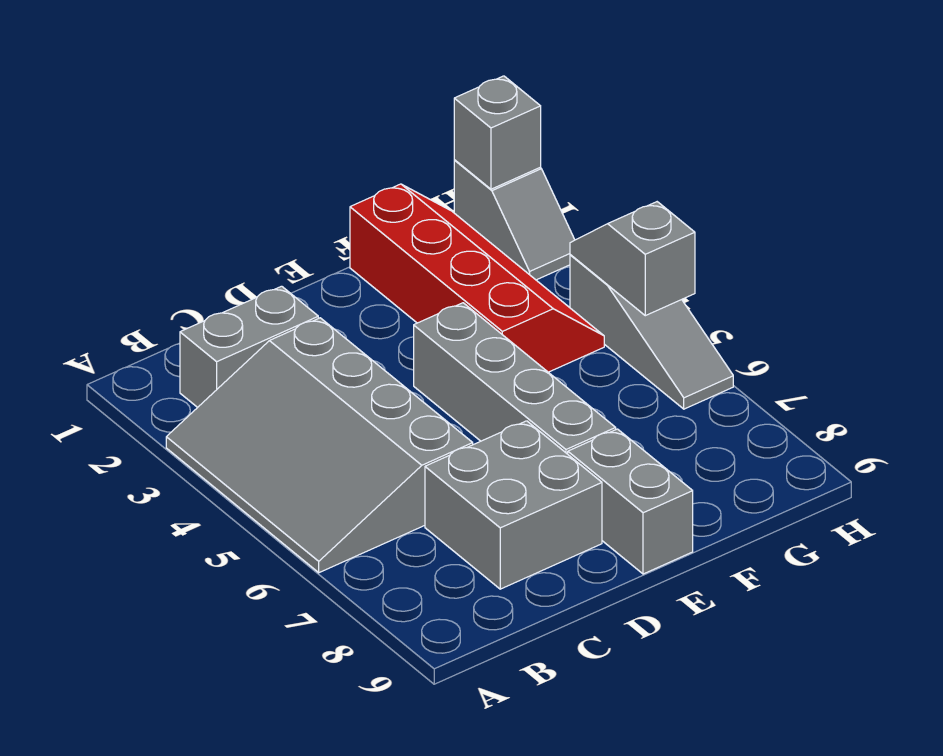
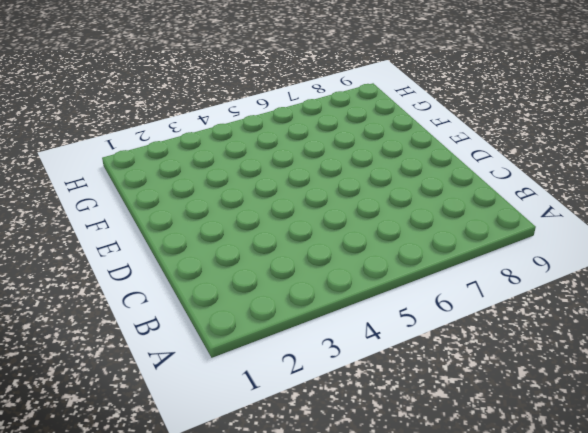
none -> grey slope A3:C6 level 1 top C
none -> grey brick B2:C2 level 1

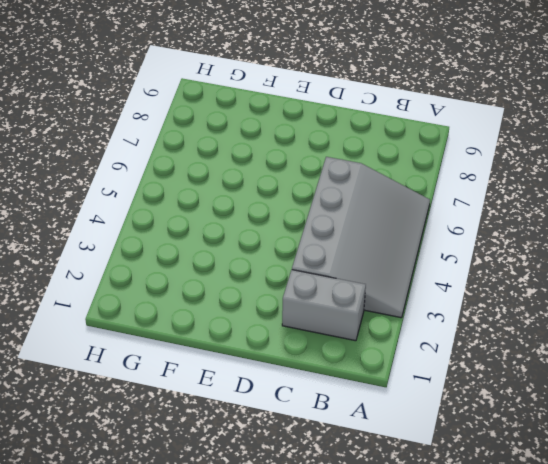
none -> grey brick C7:D8 level 1
none -> grey brick E4:E7 level 1

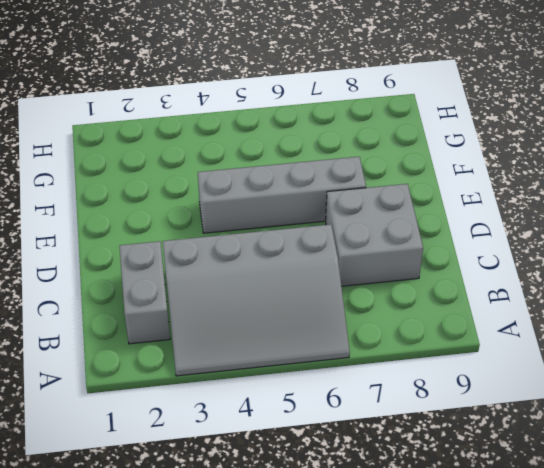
none -> grey brick E8:E9 level 1
none -> red slope F1:G4 level 1 top F

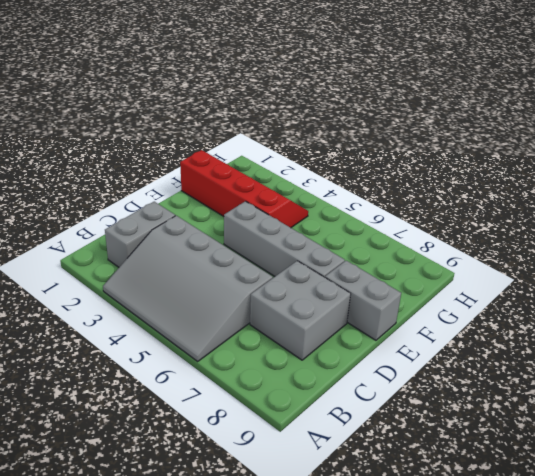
none -> grey slope H1:H2 level 1 top 1
none -> grey slope H4:H6 level 1 top 4

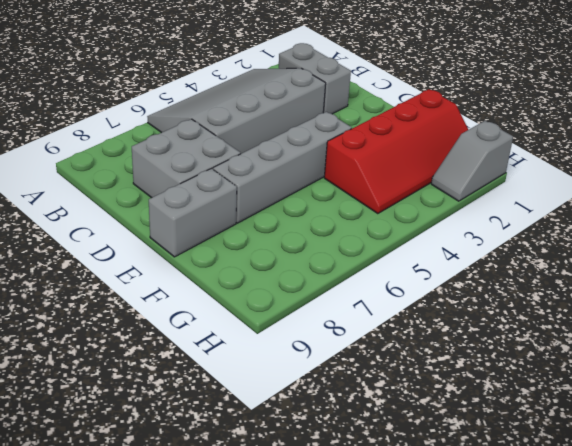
none -> grey slope H4:H6 level 1 top 4
none -> grey brick H1 level 2

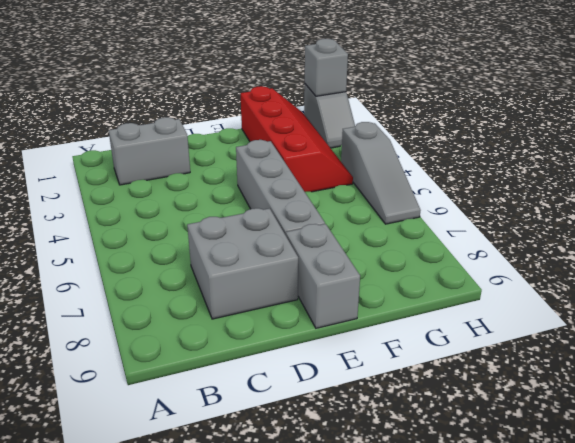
none -> grey slope A3:C6 level 1 top C
none -> grey slope H4:H5 level 2 top 5

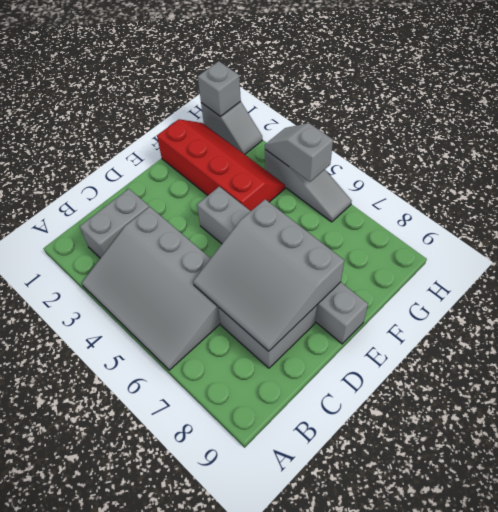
grey slope C6:E8 level 2 top E -> none

